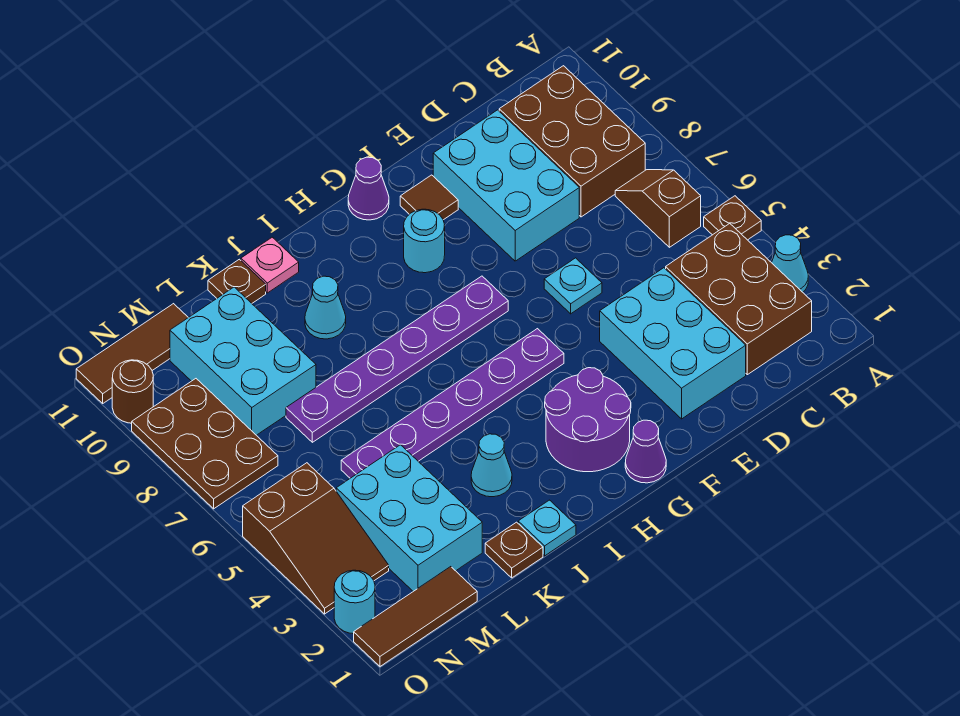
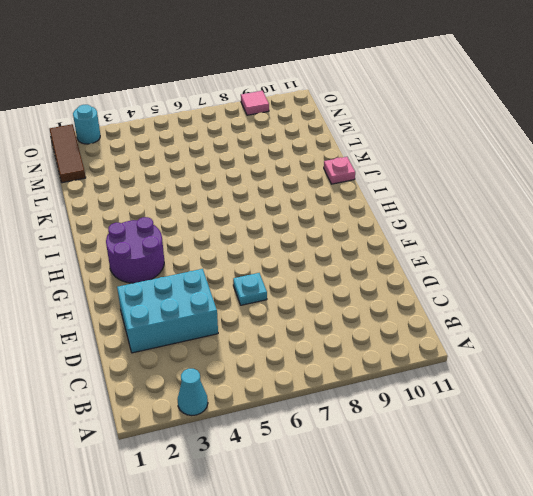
pink tile O9 level 1 -> brown plate N7:O9 level 1
none -> brown plate A5 level 1
none -> brown brick B2:C4 level 1
none -> brown slope B6:B7 level 1 top 6

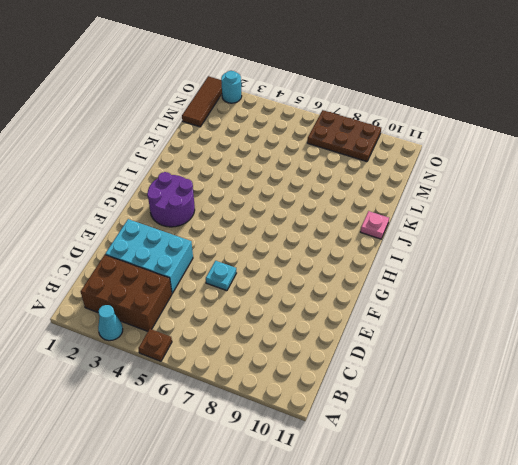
none -> brown slope B6:B7 level 1 top 6
none -> brown brick B8:C10 level 1
none -> cyan brick D8:E10 level 1

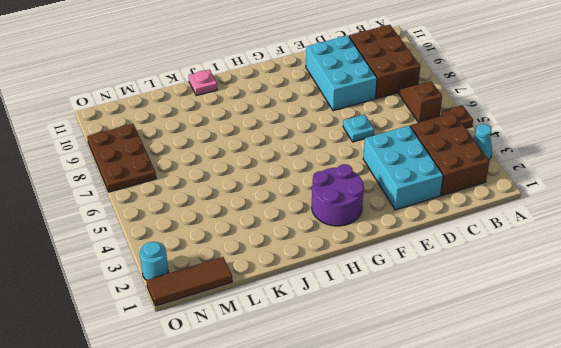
none -> brown tile F10 level 1
none -> purple cone G1 level 1
none -> purple plate G5:L5 level 1

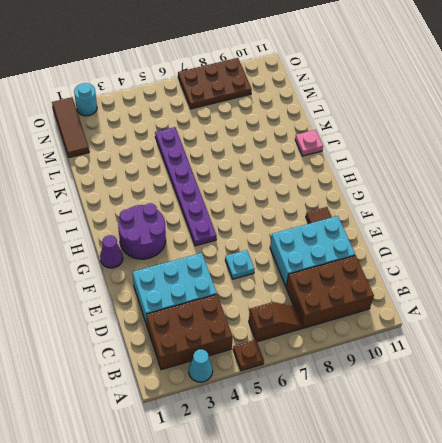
none -> purple plate G7:L7 level 1
none -> cyan round brick G9 level 1
none -> purple cone G11 level 1

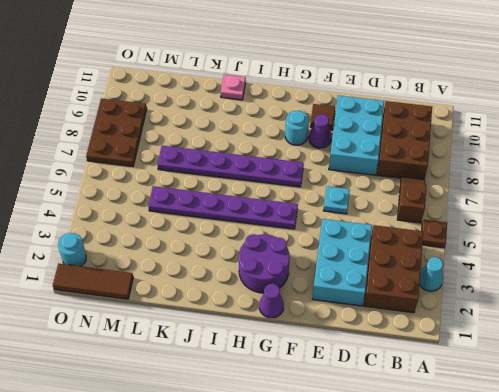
purple cone F9 level 1 -> purple cone G11 level 1
none -> cyan plate J1 level 1
none -> cyan cone J3 level 1
none -> cyan cone J9 level 1

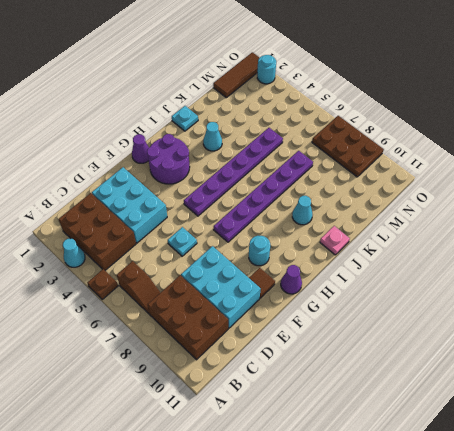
none -> brown plate K1 level 1
none -> brown plate K11 level 1
none -> cyan brick L2:M4 level 1

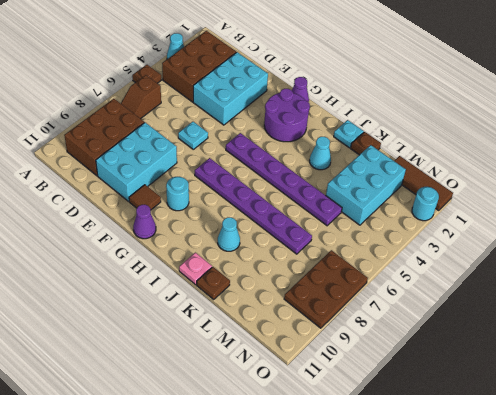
none -> cyan brick L8:M10 level 1
none -> brown tile M11:O11 level 1
none -> brown slope N3:O5 level 1 top 5

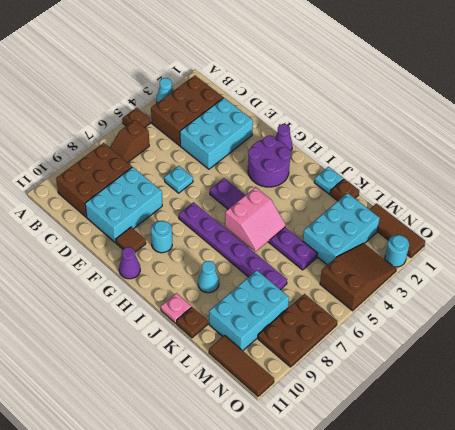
pink slope I5:J6 level 2 top I -> none
none -> cyan cone J3 level 1
none -> brown round brick O10 level 1

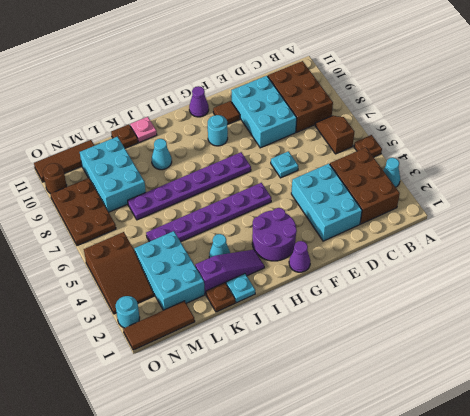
purple slope I2:K2 level 1 top K -> none

